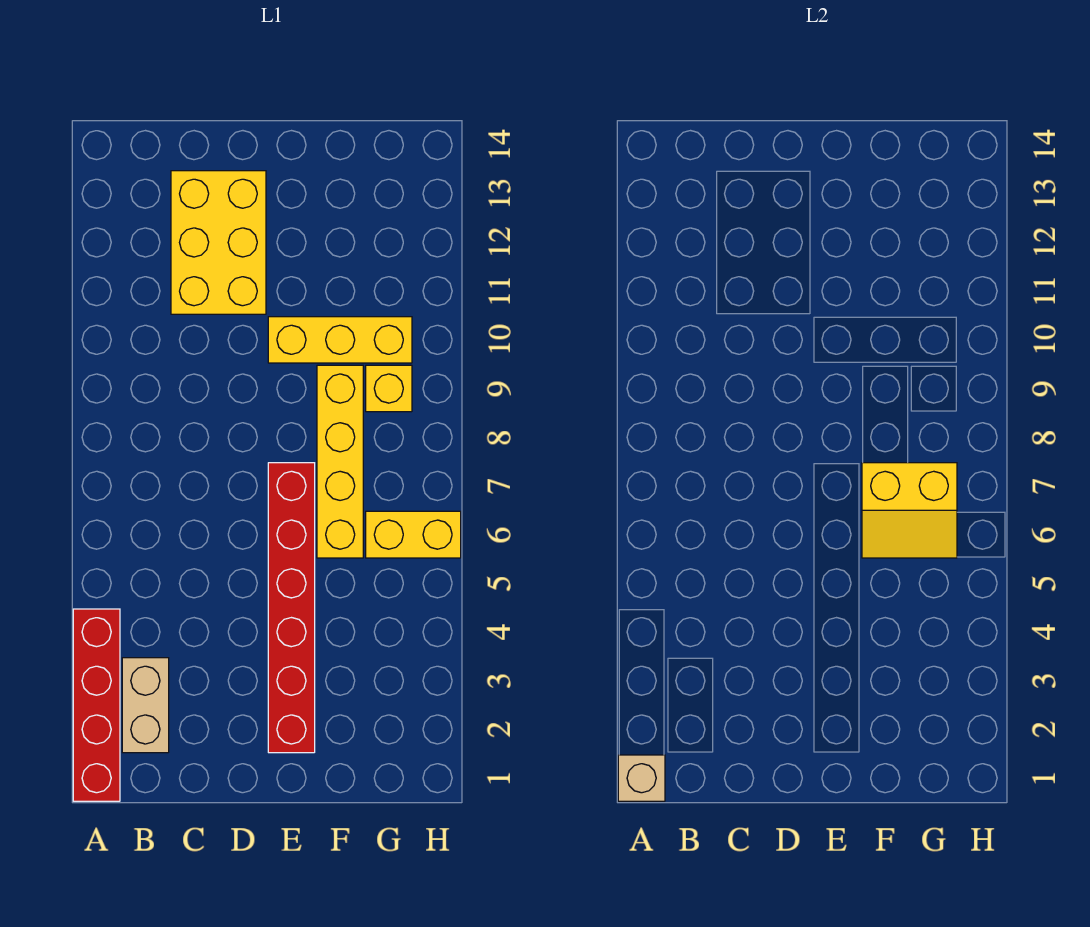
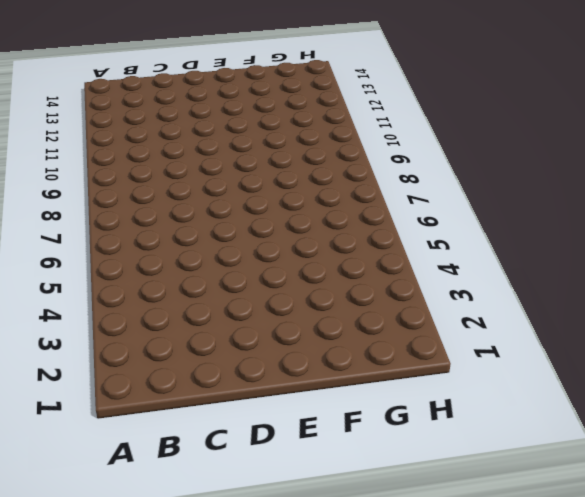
none -> red brick A1:A4 level 1
none -> tan brick B2:B3 level 1

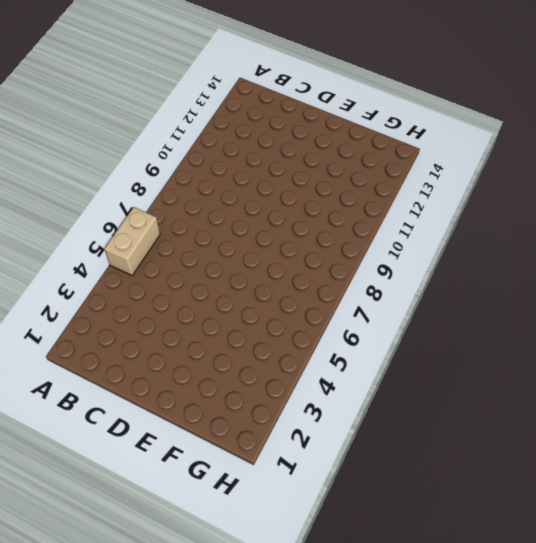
tan brick A5:A6 level 1 -> tan brick B2:B3 level 1
none -> red brick A1:A4 level 1
none -> yellow brick C11:D13 level 1

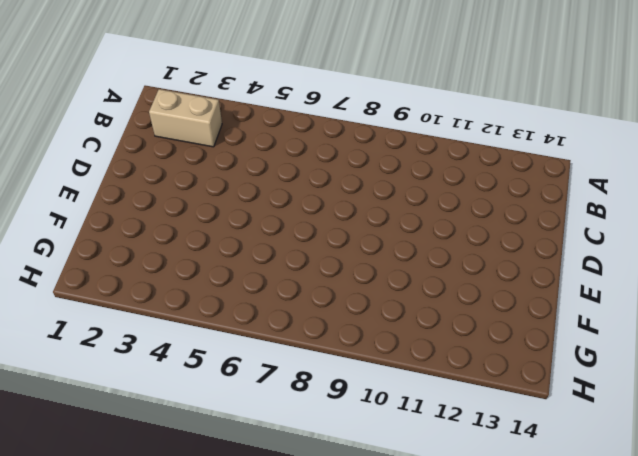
none -> red brick A1:A4 level 1
none -> yellow brick C11:D13 level 1

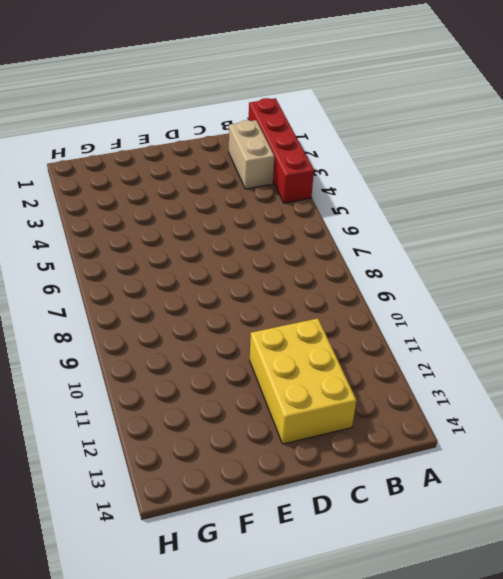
none -> red brick E2:E7 level 1
none -> yellow brick E10:G10 level 1

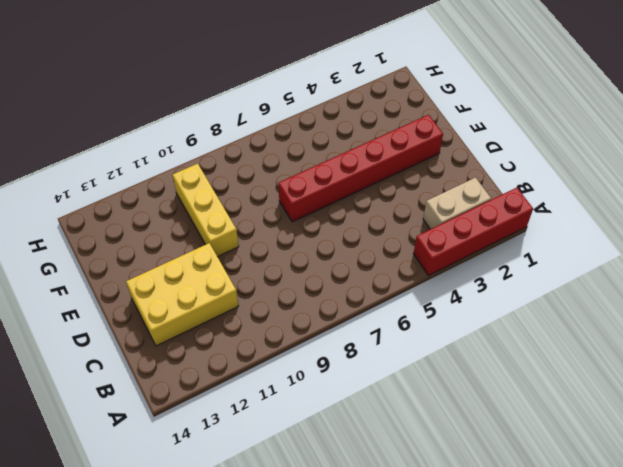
none -> yellow brick F6:F9 level 1
none -> yellow brick G6:H6 level 1

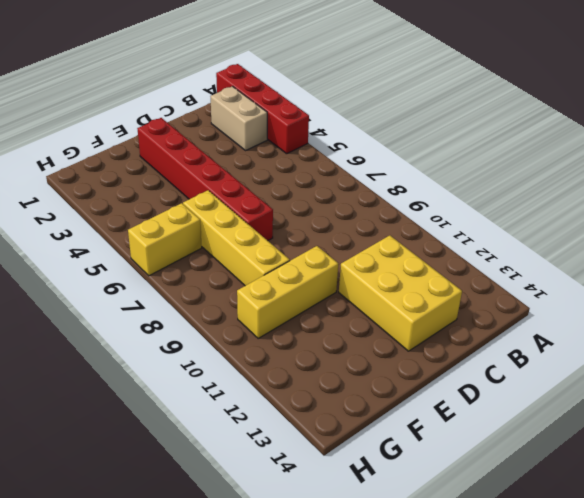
none -> yellow brick G9 level 1
none -> tan brick A1 level 2

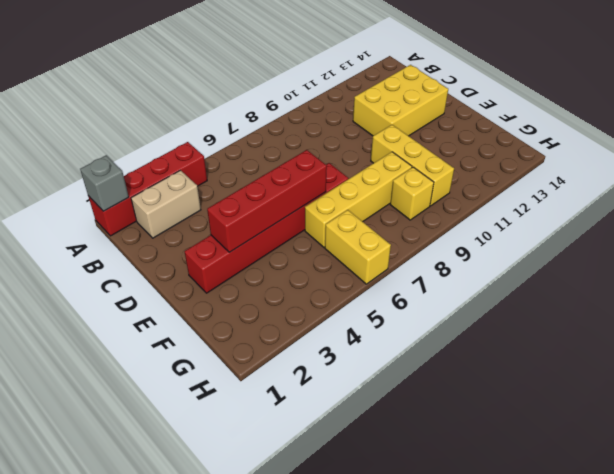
grey brick A1 level 2 -> tan brick A1 level 2
red brick E3:E6 level 2 -> none
none -> yellow slope F6:G7 level 2 top 7

